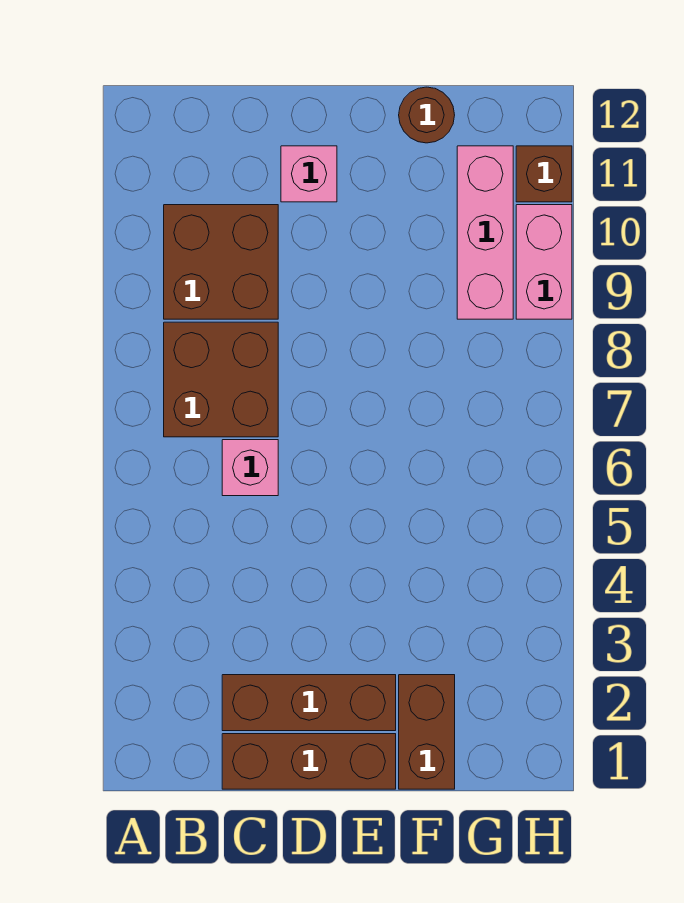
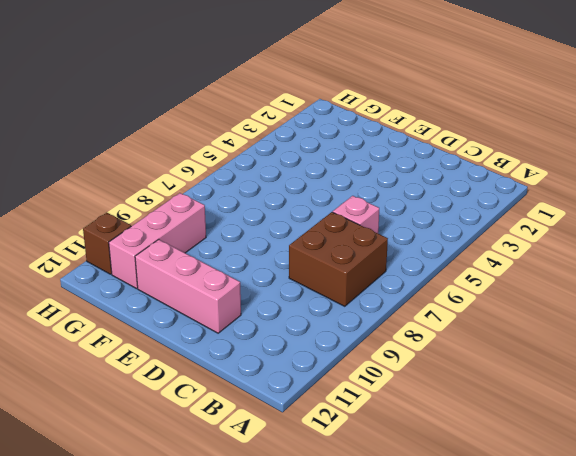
pink brick D11:F11 level 1 -> pink brick D11 level 1
none -> brown brick B9:C10 level 1
none -> brown brick C1:E1 level 1

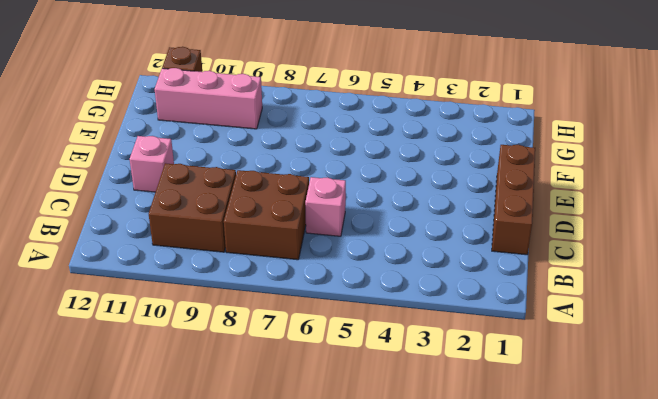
none -> brown brick C2:E2 level 1
none -> brown brick F1:F2 level 1

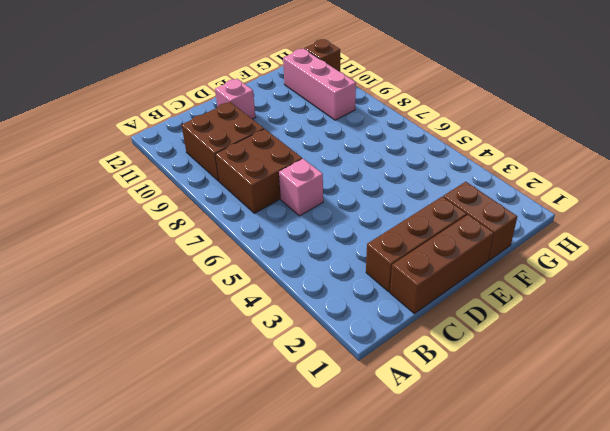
none -> brown round brick F12 level 1
none -> pink brick H9:H10 level 1

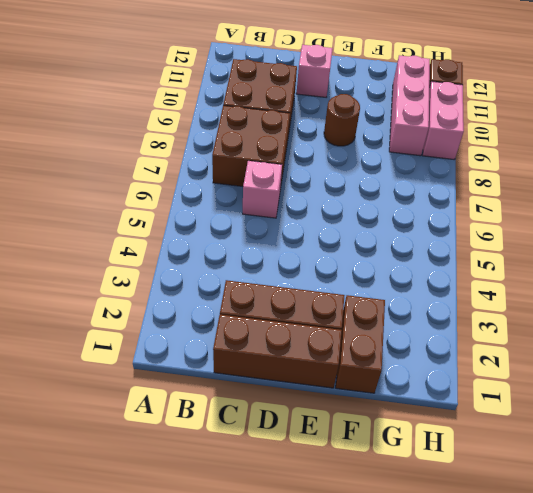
brown round brick E9 level 1 -> brown round brick F12 level 1

